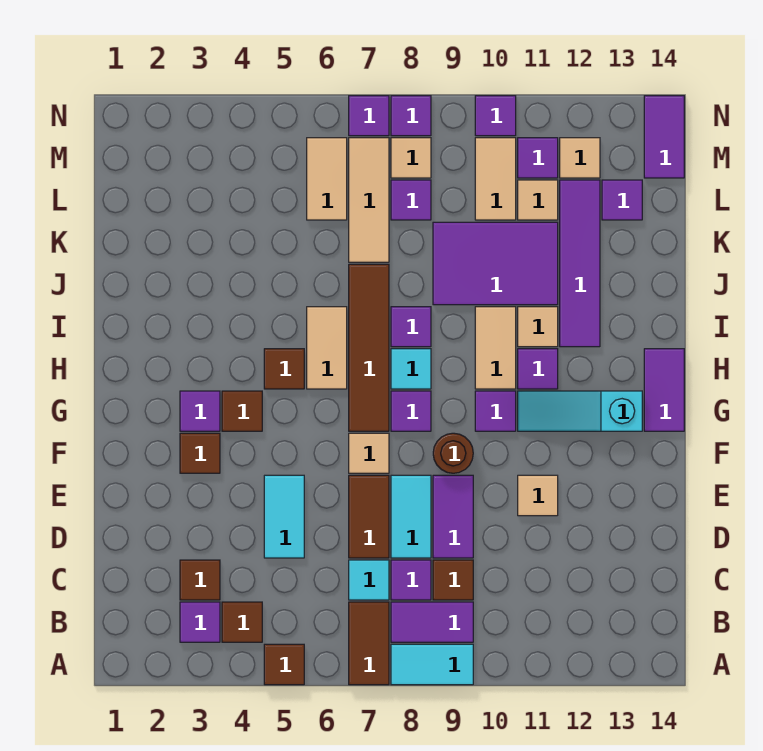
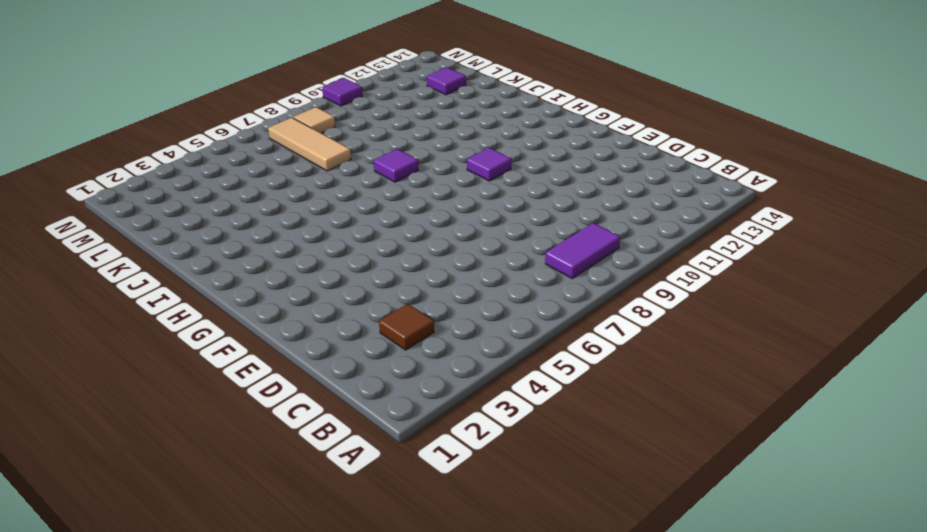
none -> brown tile A5 level 1
none -> brown tile A7:B7 level 1
none -> cyan tile A8:A9 level 1
none -> purple tile B3 level 1

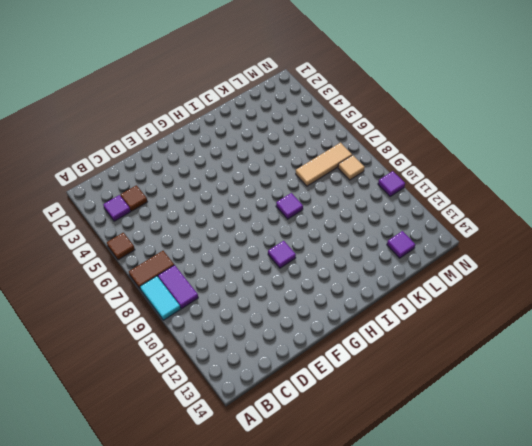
none -> brown tile B4 level 1
none -> cyan tile C7 level 1
none -> purple tile C8 level 1
none -> brown tile C9 level 1

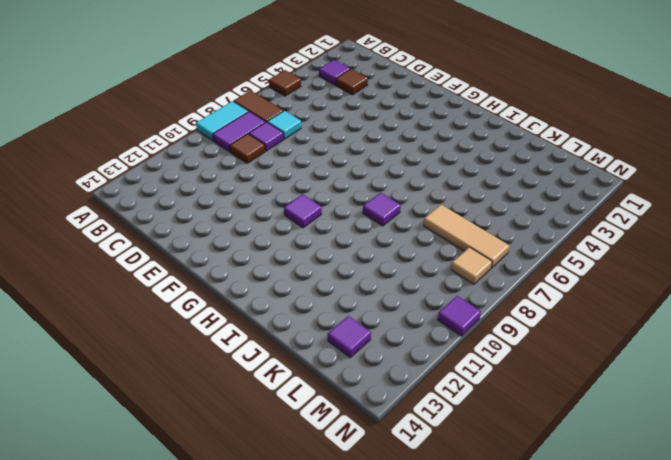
none -> brown tile B4 level 1
none -> cyan tile D5:E5 level 1
none -> brown tile D7:E7 level 1
none -> cyan tile D8:E8 level 1

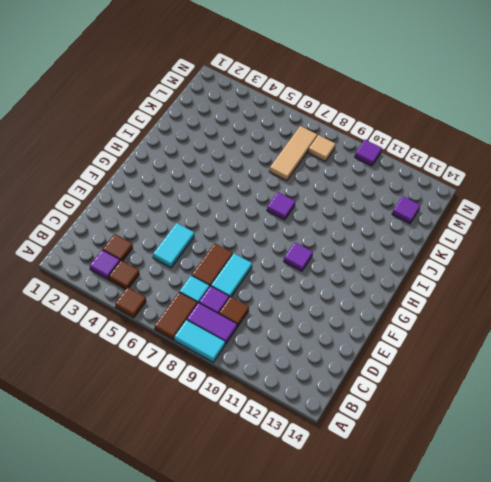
none -> purple tile D9:E9 level 1
none -> tan tile E11 level 1
none -> brown tile F3 level 1
none -> tan tile F7 level 1

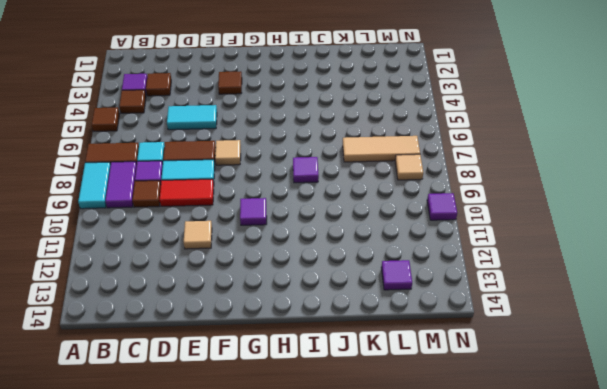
red tile D9:E9 level 1 -> purple tile D9:E9 level 1
none -> brown round brick F9 level 1
none -> purple tile G3 level 1
none -> brown tile G4 level 1
none -> brown tile G7:J7 level 1

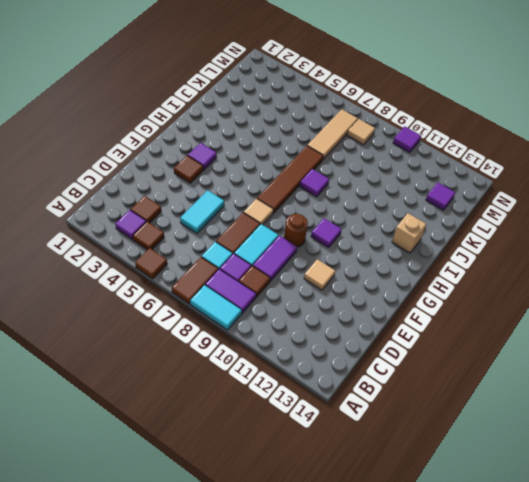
tan brick I13 level 1 -> none
none -> brown tile G4 level 1
none -> purple tile G8 level 1
none -> cyan slope G11:G13 level 1 top 13
none -> purple tile G14:H14 level 1

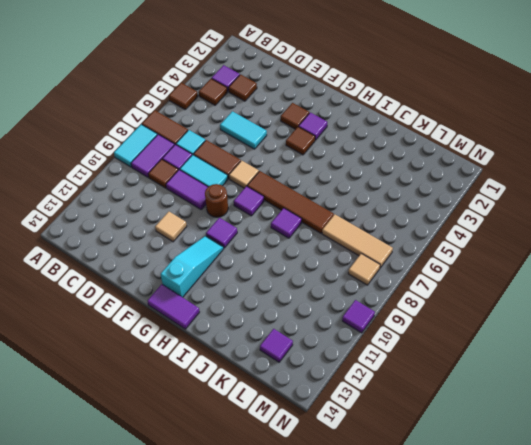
none -> brown tile H5 level 1
none -> tan tile H6:I6 level 1
none -> cyan tile H8 level 1
none -> tan tile H10:I10 level 1

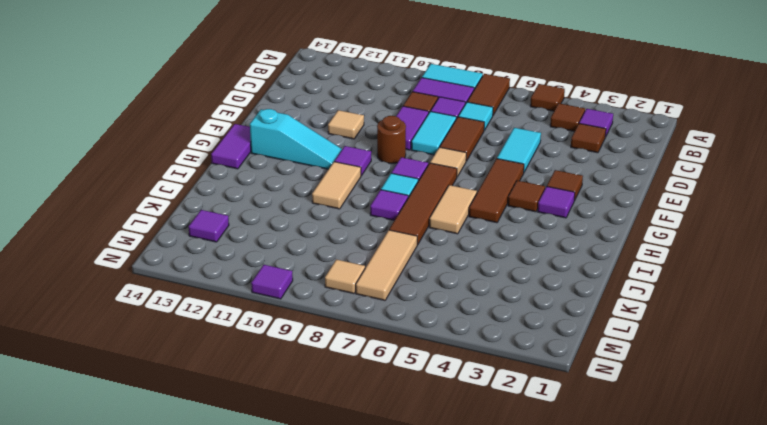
brown tile F5:H5 level 1 -> brown tile H5 level 1
none -> purple tile H11 level 1
none -> tan tile I11 level 1
none -> purple tile I12:L12 level 1
none -> purple tile J9:K11 level 1

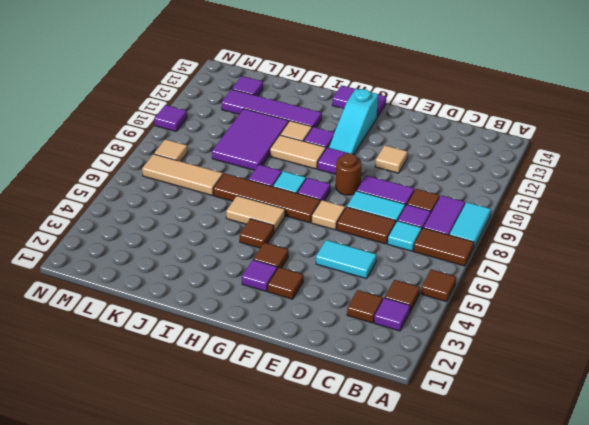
none -> tan tile L6:M6 level 1
none -> purple tile L8 level 1
none -> tan tile L10:M10 level 1
none -> tan tile L11 level 1

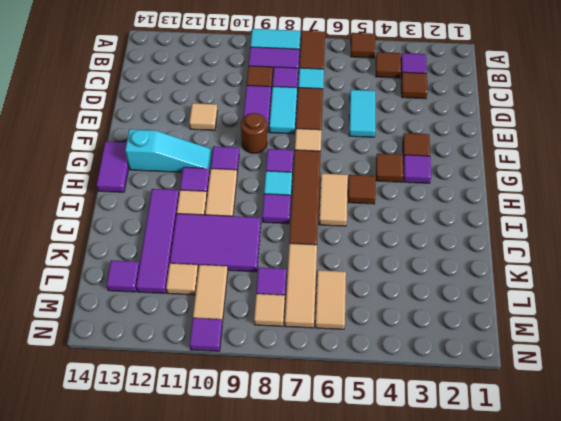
none -> purple tile M11 level 1
none -> tan tile M12 level 1
none -> purple tile M14:N14 level 1
none -> purple tile N7 level 1

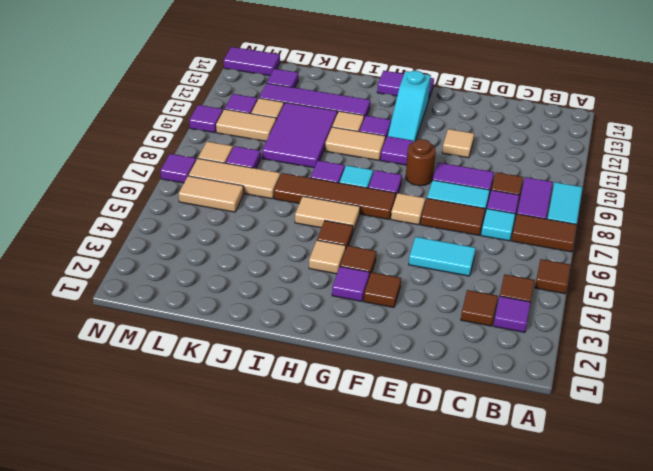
tan tile H4 level 1 -> tan tile M12 level 1
none -> purple tile N8 level 1

